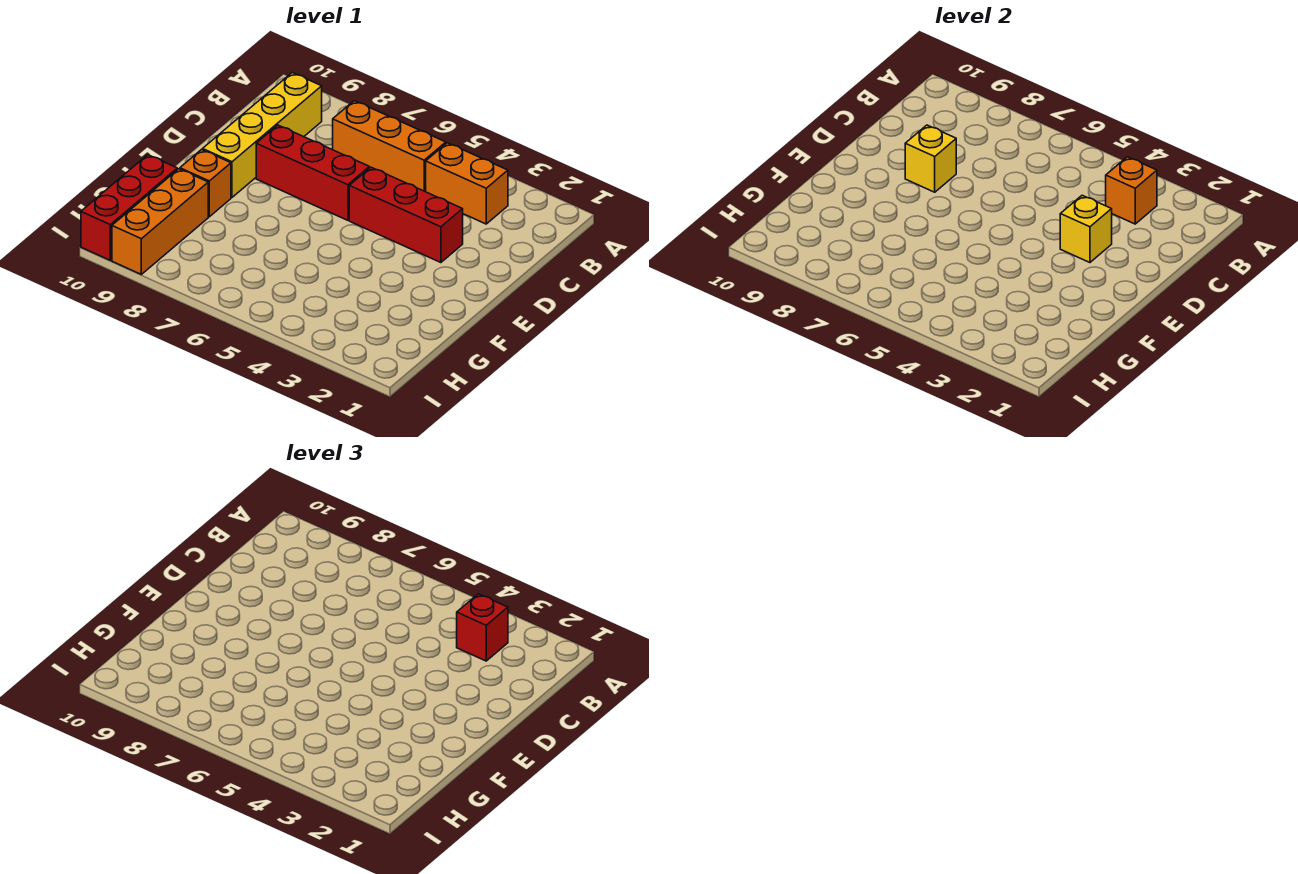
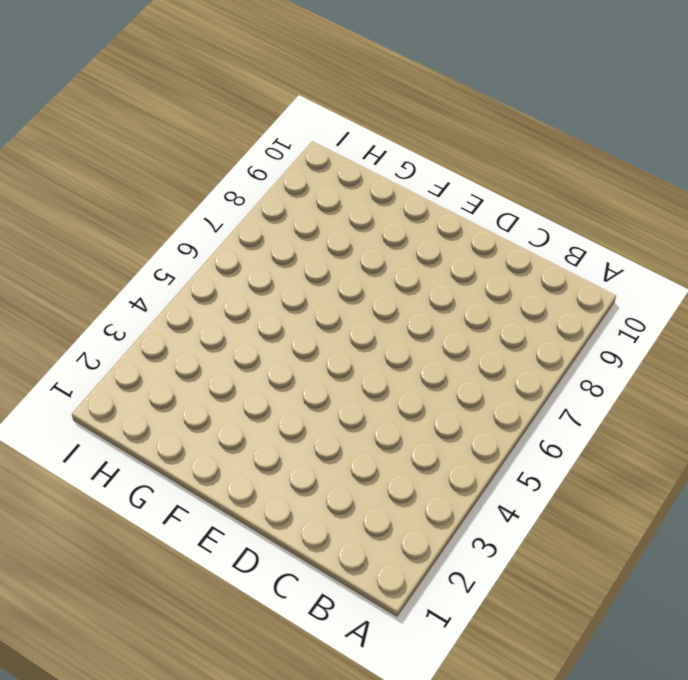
none -> orange brick B3:B4 level 1
none -> orange brick B5:B7 level 1
none -> yellow brick B9:E9 level 1

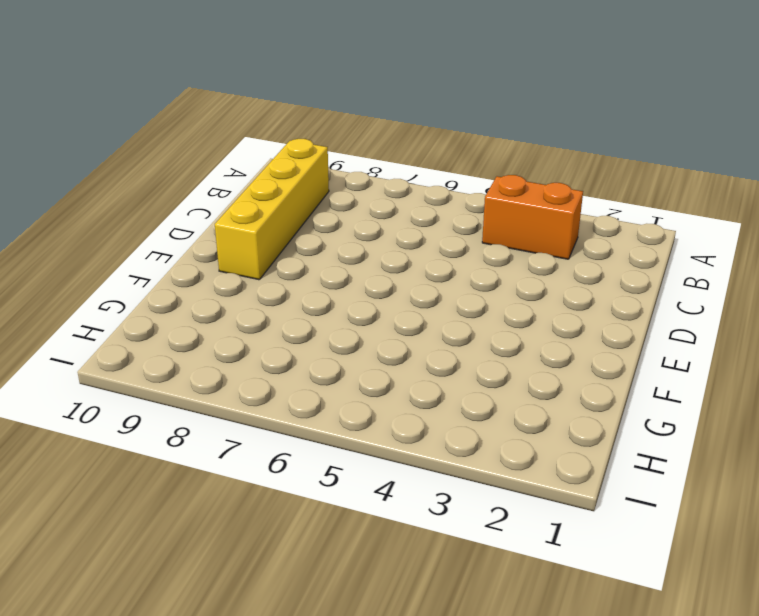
none -> orange brick B5:B7 level 1
none -> red brick D3:D5 level 1
none -> red brick D6:D8 level 1

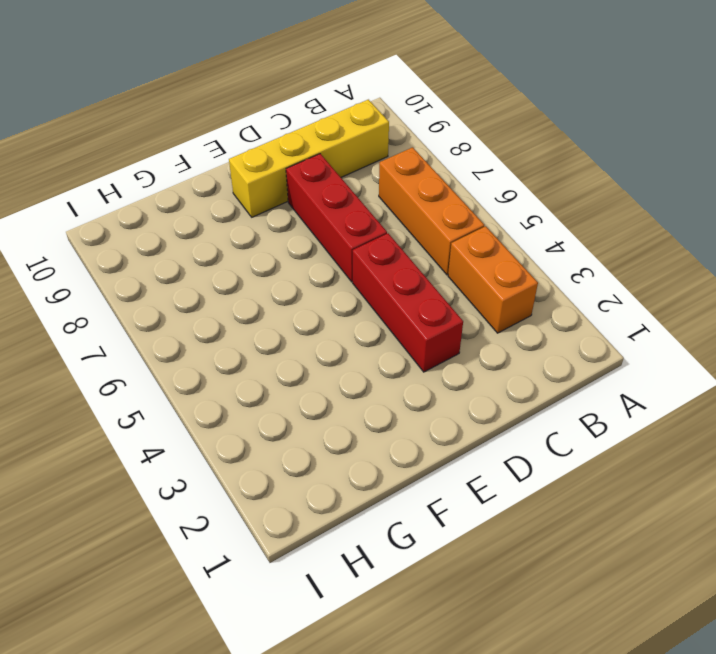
none -> orange brick F9 level 1
none -> orange brick G9:I9 level 1
none -> red brick G10:I10 level 1

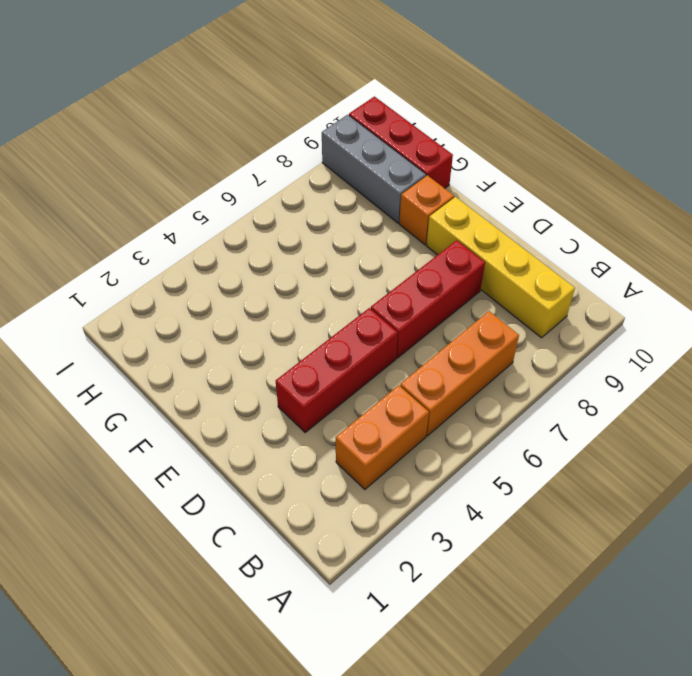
grey brick G9:I9 level 1 -> orange brick G9:I9 level 1
none -> orange brick B3 level 2
none -> yellow brick D3 level 2
none -> yellow brick D8 level 2

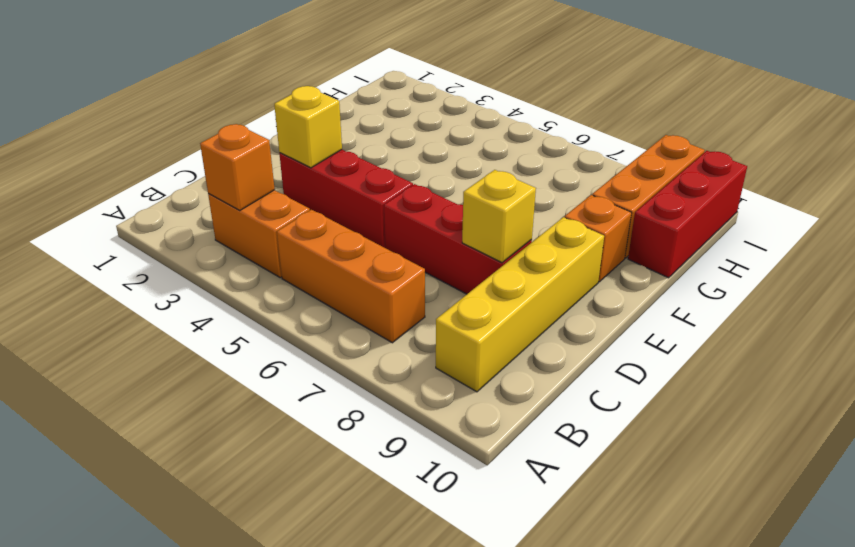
none -> red brick B3 level 3

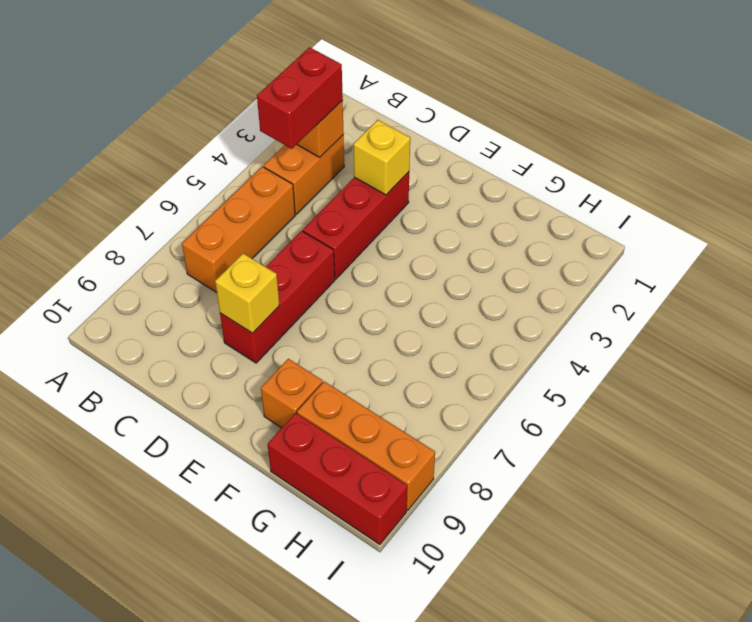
red brick B3:B4 level 3 -> red brick B3 level 3
none -> yellow brick B9:E9 level 1

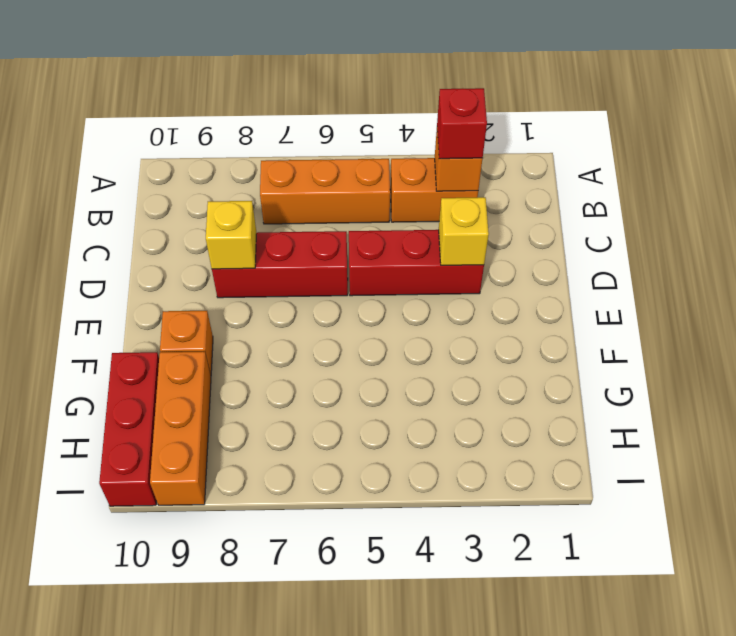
none -> yellow brick B9:E9 level 1

